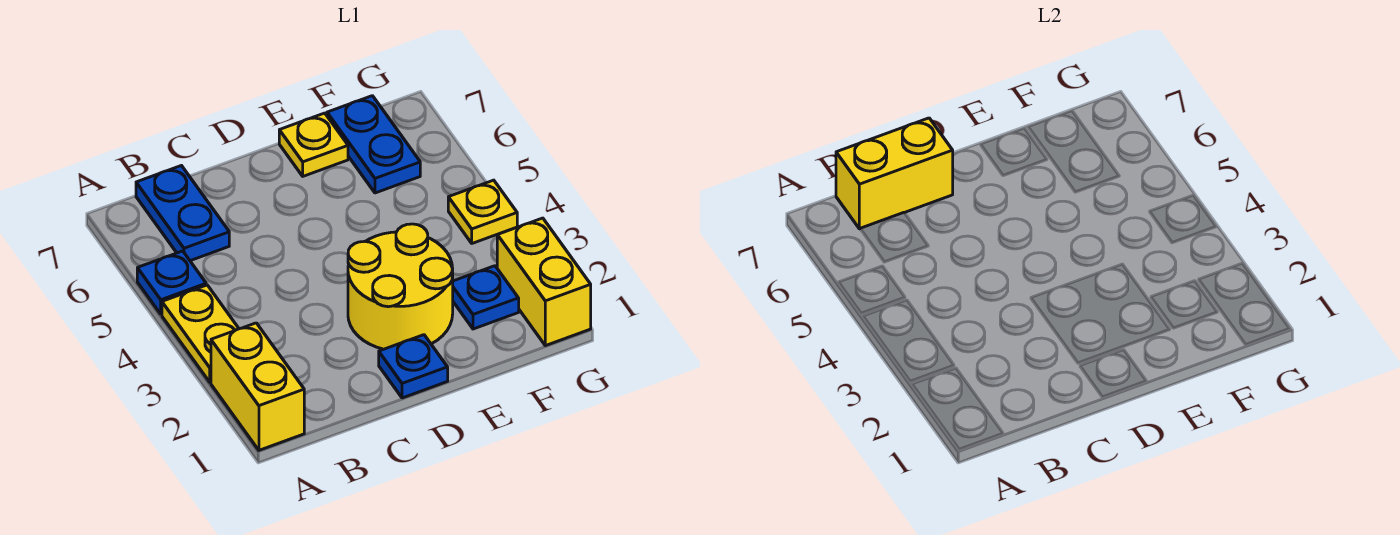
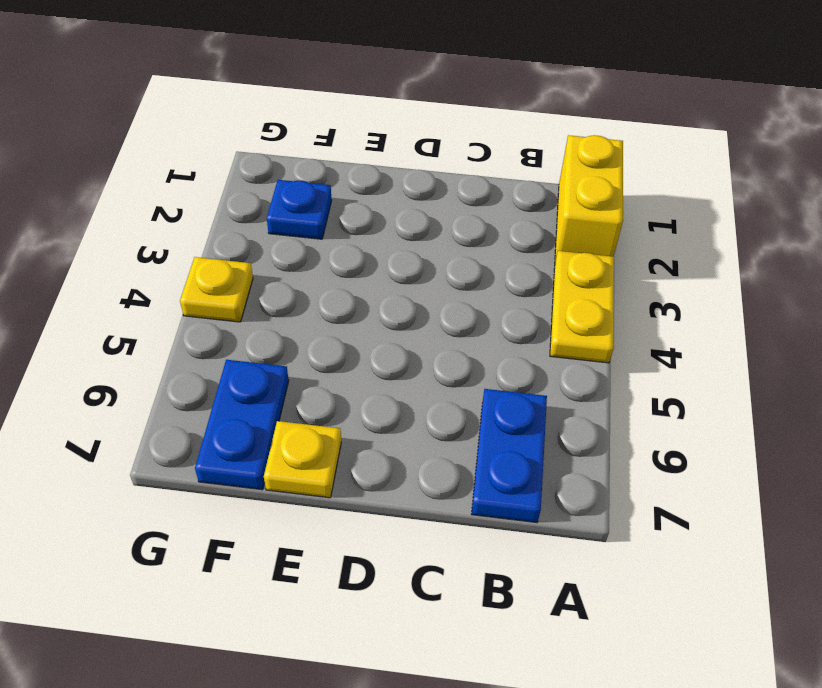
none -> blue plate A5 level 1
none -> blue plate D1 level 1
none -> yellow round brick D2:E3 level 1

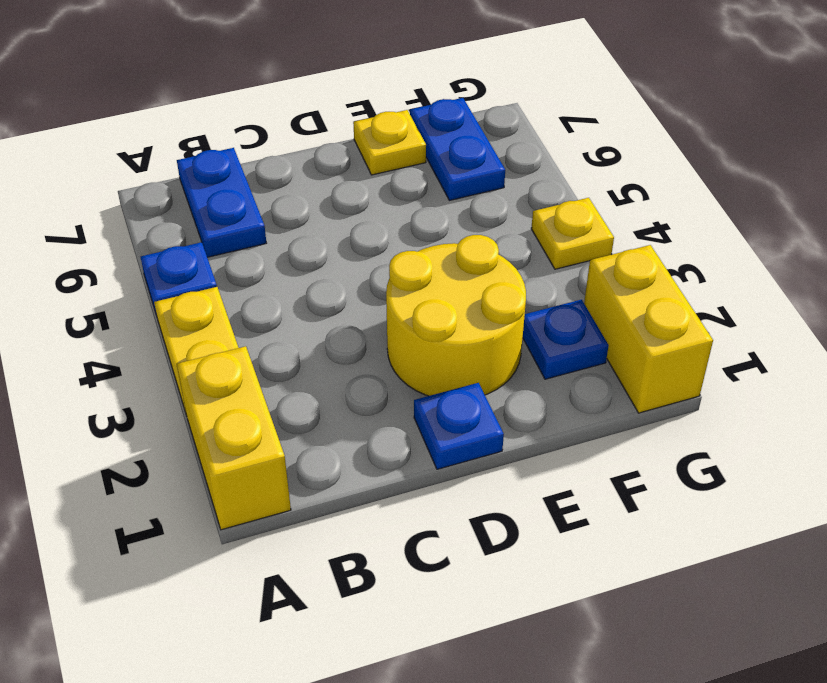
none -> yellow brick B7:C7 level 2

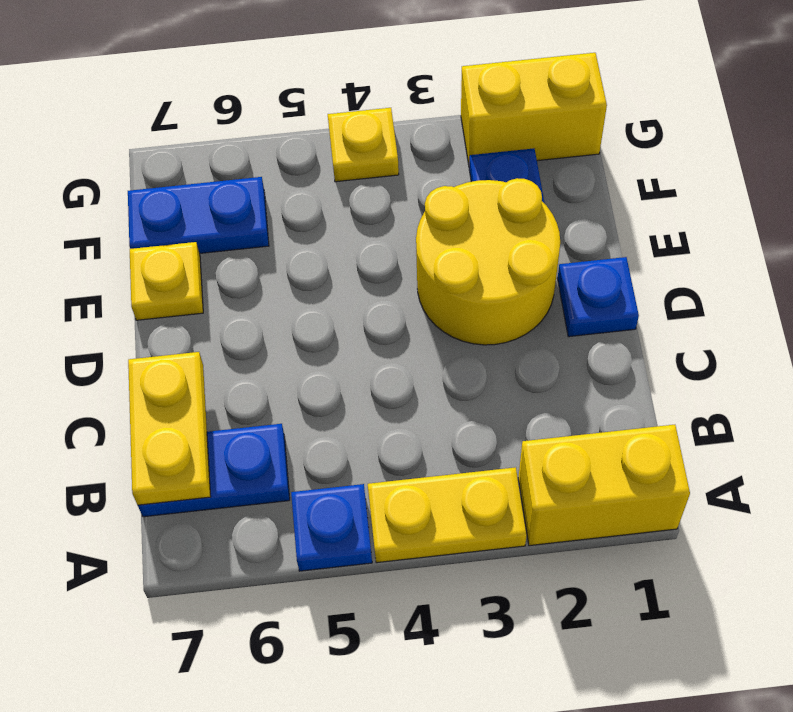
yellow plate B7:C7 level 2 -> yellow brick B7:C7 level 2

